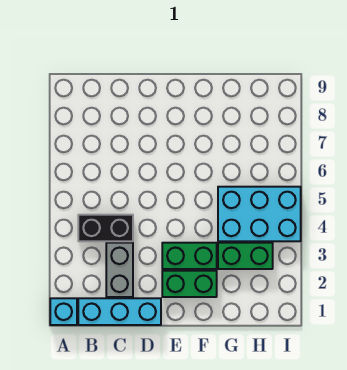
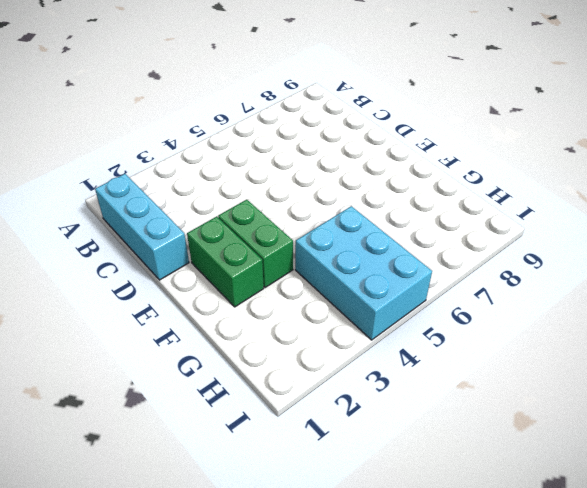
none -> cyan brick A1 level 1
none -> black brick B4:C4 level 1

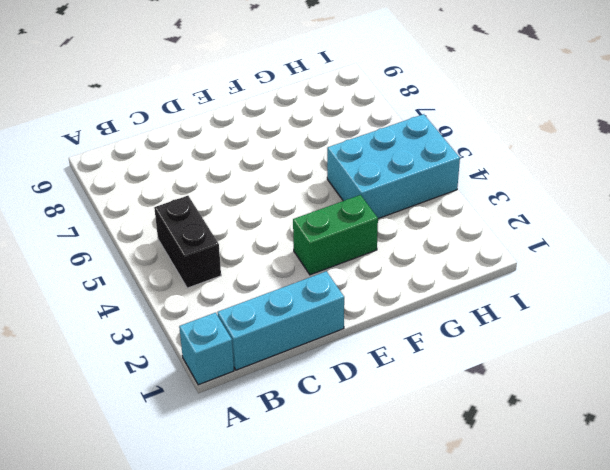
black brick B4:B5 level 1 -> black brick B4:C4 level 1
none -> grey brick C2:C3 level 1
none -> green brick E2:F2 level 1

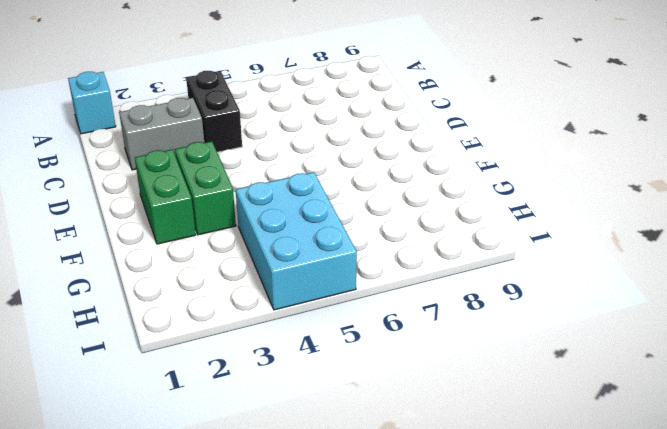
none -> cyan brick B1:D1 level 1
none -> green brick G3:H3 level 1

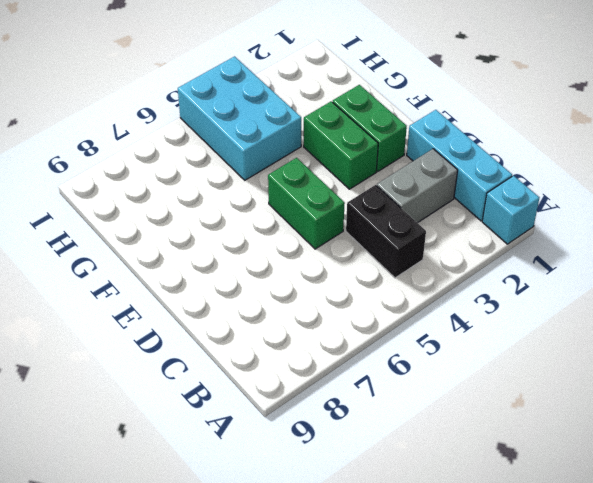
green brick D5:E5 level 1 -> green brick G3:H3 level 1

